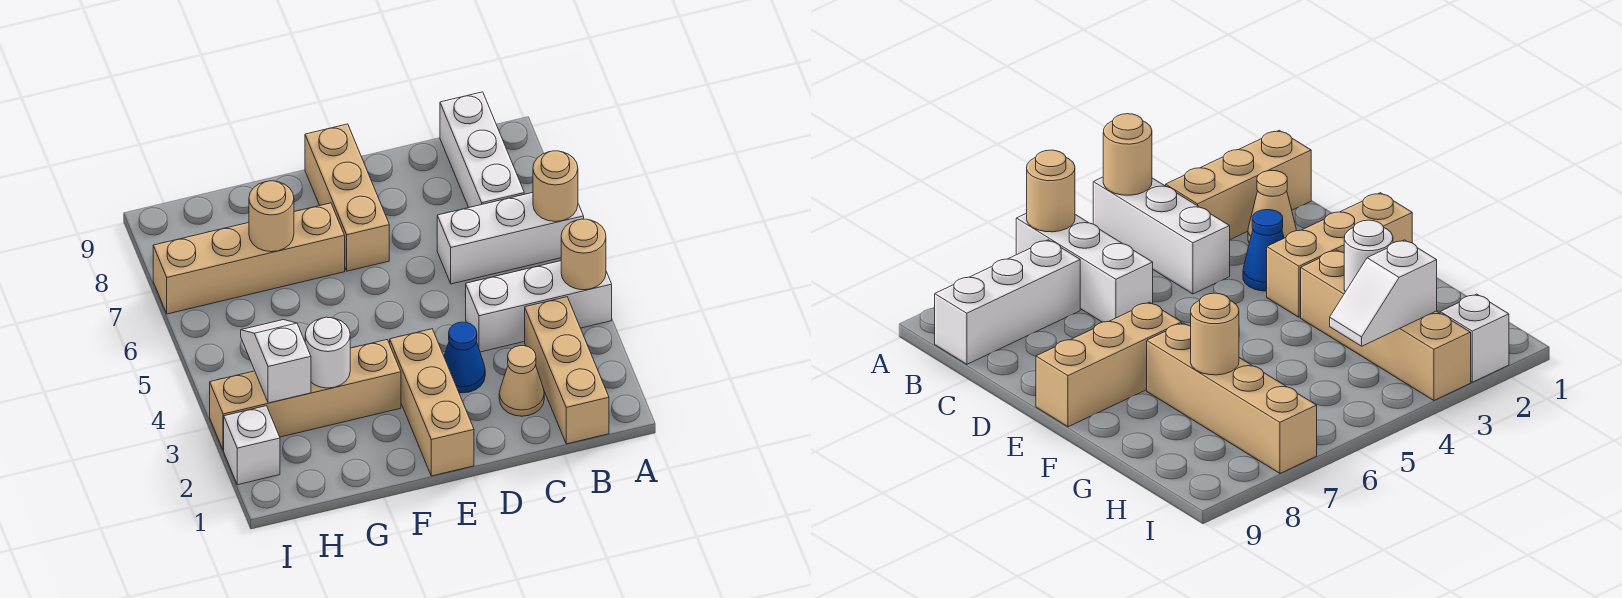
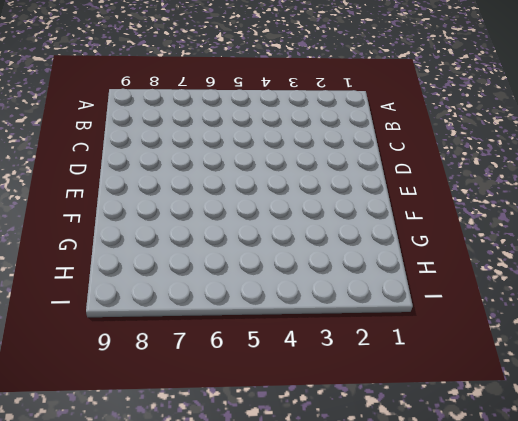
none -> white brick A4:C4 level 1
none -> white brick A6:C6 level 1
none -> tan brick B1:B3 level 1

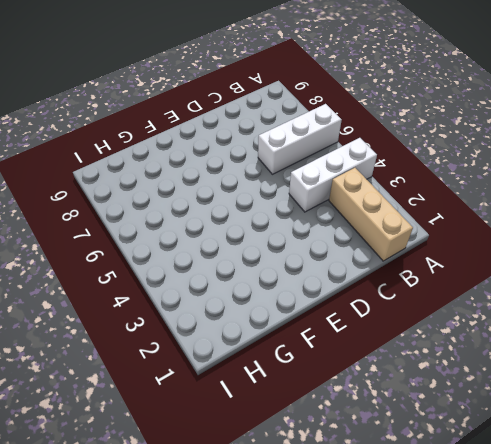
none -> white brick B7:B9 level 1
none -> tan cone C2 level 1
none -> blue cone D3 level 1

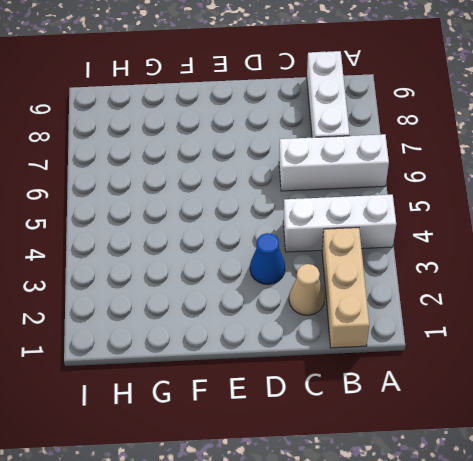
none -> tan brick E1:E3 level 1
none -> tan brick E7:E9 level 1
none -> tan brick F3:I3 level 1

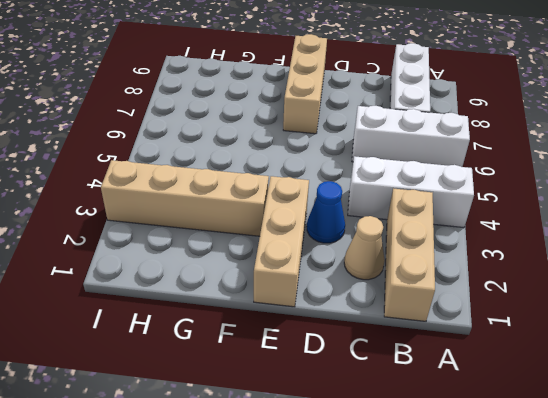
none -> tan brick F7:I7 level 1
none -> white brick I2 level 1
none -> tan round brick A4 level 2

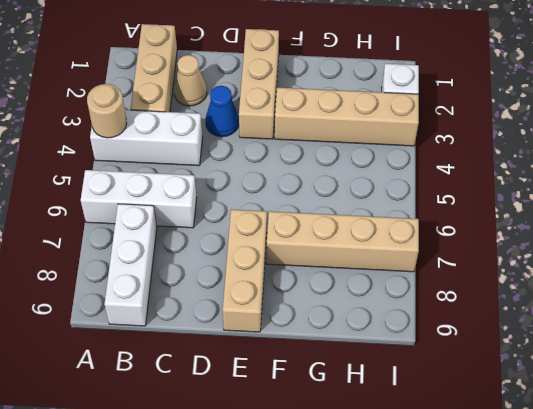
none -> tan round brick A6 level 2
none -> white round brick G3 level 2
none -> tan round brick G7 level 2

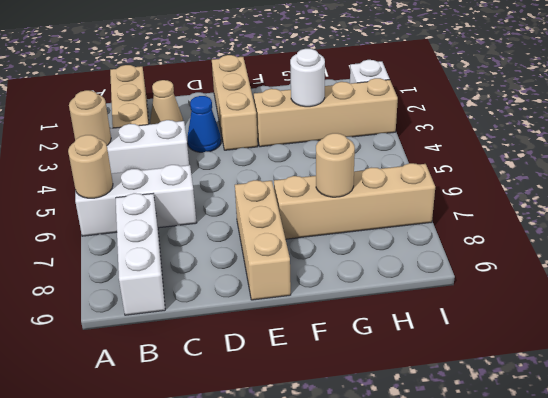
none -> white slope H3:H4 level 2 top 3

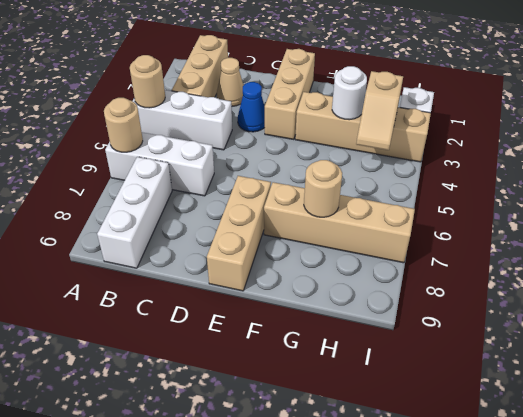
tan slope H3:H4 level 2 top 3 -> white slope H3:H4 level 2 top 3

